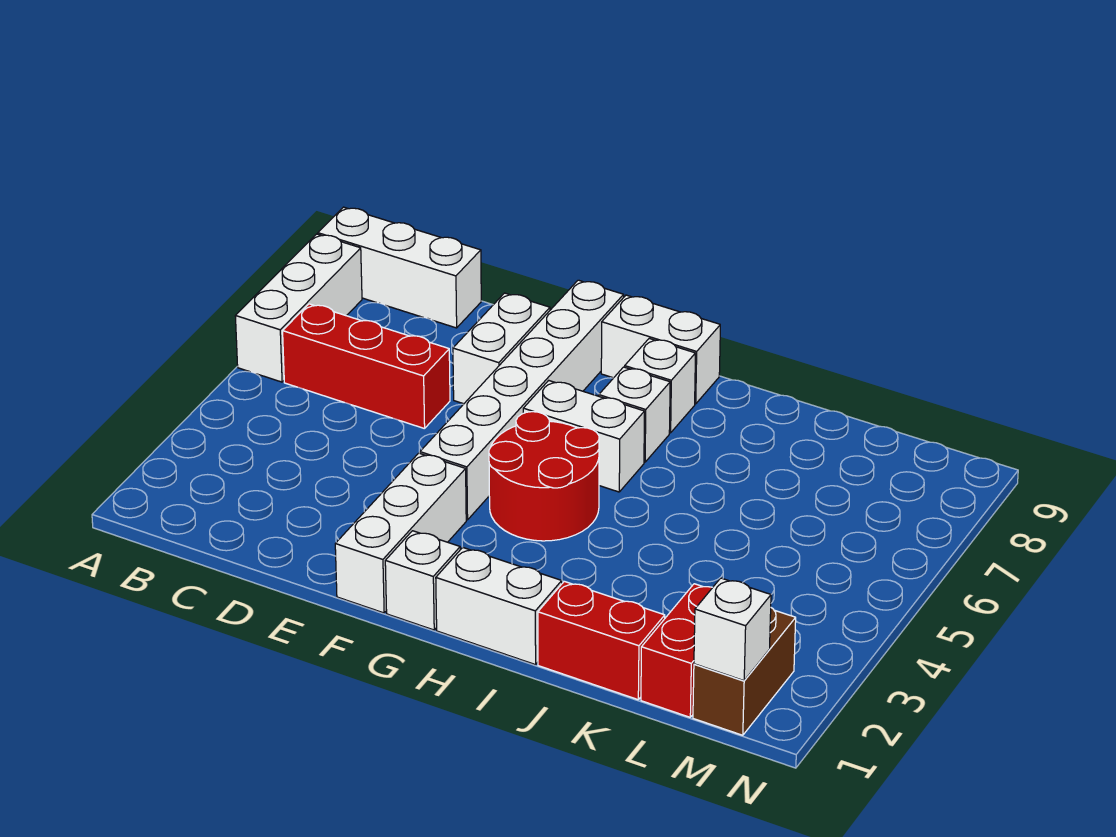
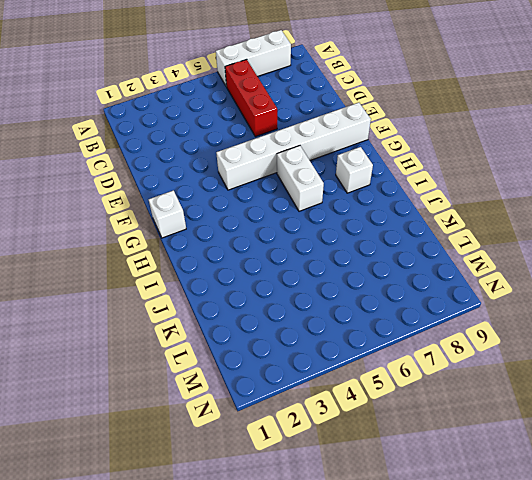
none -> white brick A9:C9 level 1
none -> white brick E7:E8 level 1
none -> white brick F1:F3 level 1

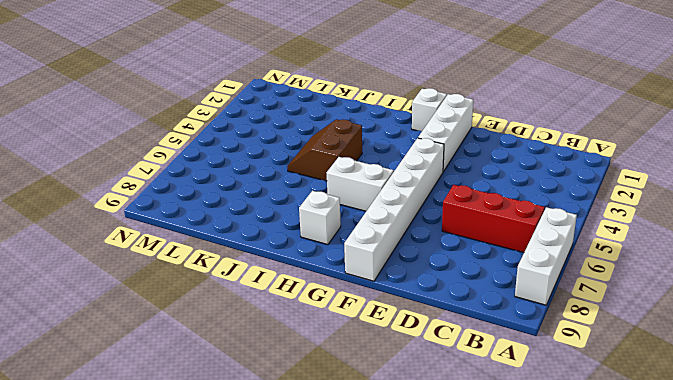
brown slope I4:J5 level 1 top I -> none
none -> white brick A9:C9 level 1
none -> white brick E7:E8 level 1
none -> red round brick G4:H5 level 1

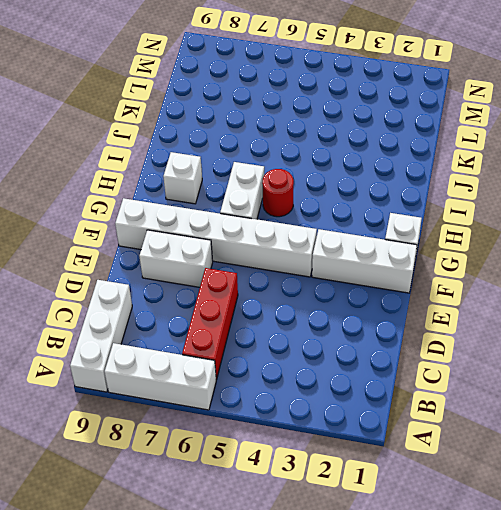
red round brick H5 level 1 -> red round brick G4:H5 level 1
none -> white brick G9:H9 level 1
none -> white brick H1:I1 level 1
none -> white brick H7 level 1

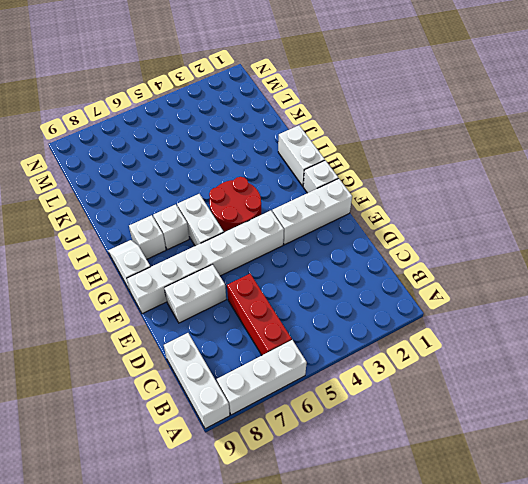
white slope G9:H9 level 1 top G -> white brick G9:H9 level 1
none -> red brick J1:K1 level 1
none -> red brick L1:L2 level 1
none -> brown brick M1:M2 level 1

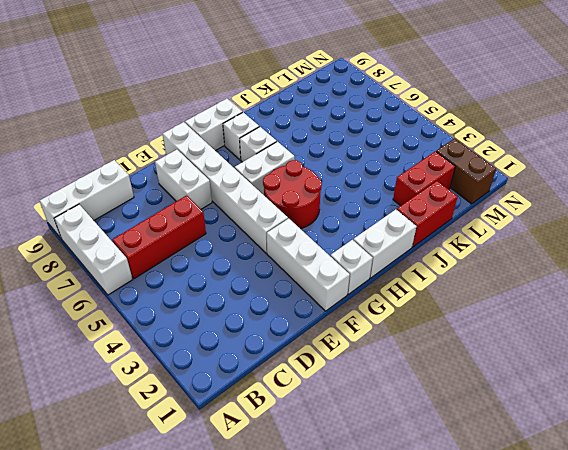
red brick K2:L2 level 1 -> red brick L1:L2 level 1
none -> white brick M1 level 2

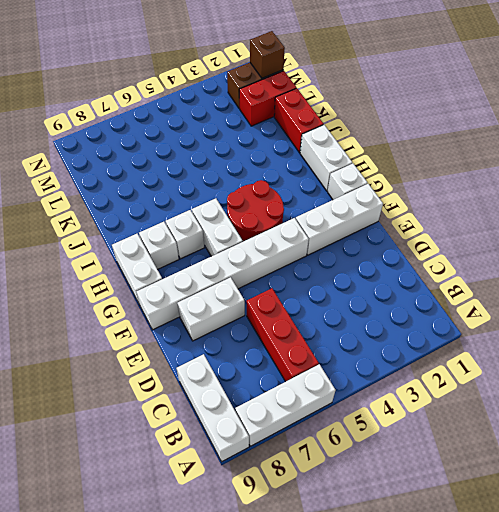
brown brick M1 level 2 -> white brick M1 level 2

